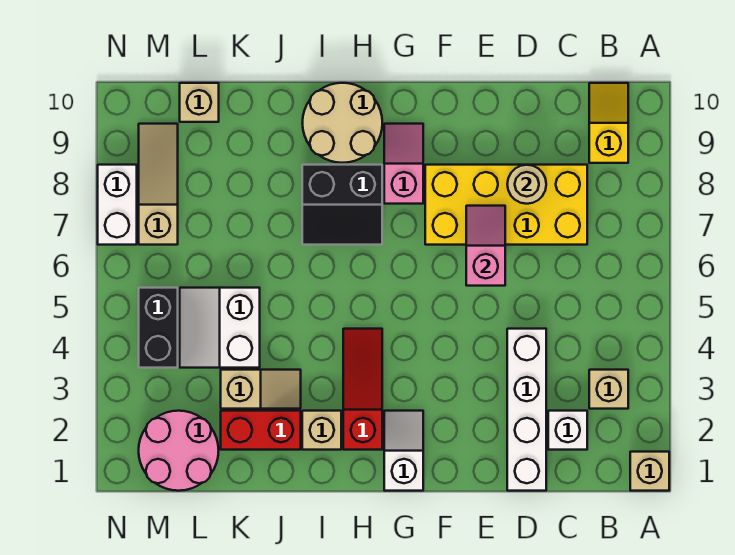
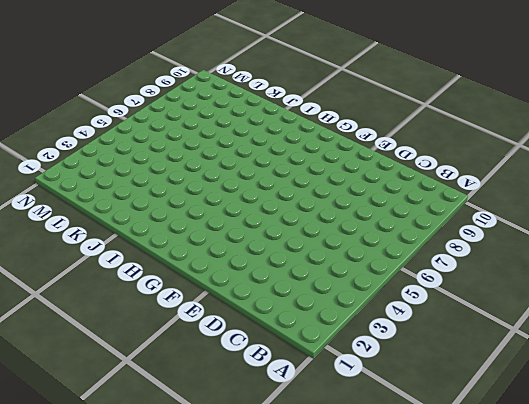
none -> tan brick A1 level 1
none -> tan brick B3 level 1
none -> yellow slope B9:B10 level 1 top 9

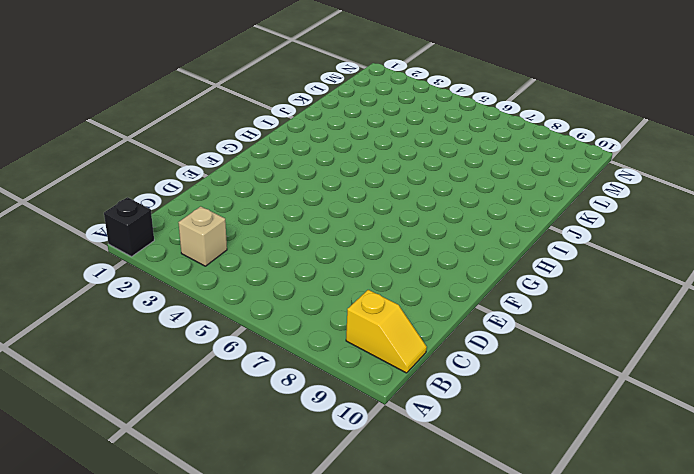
black brick A1 level 1 -> tan brick A1 level 1
none -> white brick C2 level 1
none -> yellow brick C7:F8 level 1
none -> white brick D1:D4 level 1

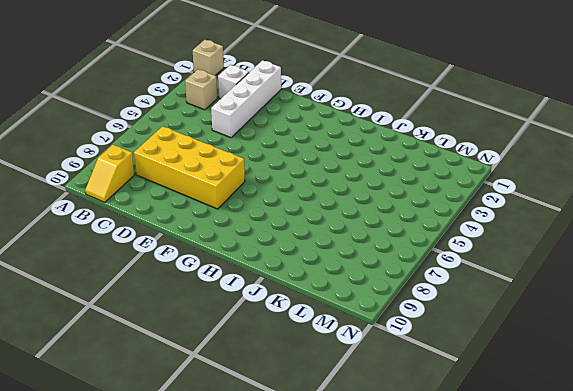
none -> white slope G1:G2 level 1 top 1
none -> pink slope G8:G9 level 1 top 8
none -> red slope H2:H4 level 1 top 2

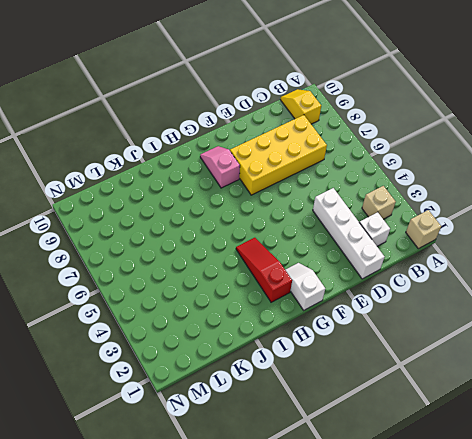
none -> black slope H7:I8 level 1 top 8
none -> tan round brick H9:I10 level 1
none -> tan brick I2 level 1

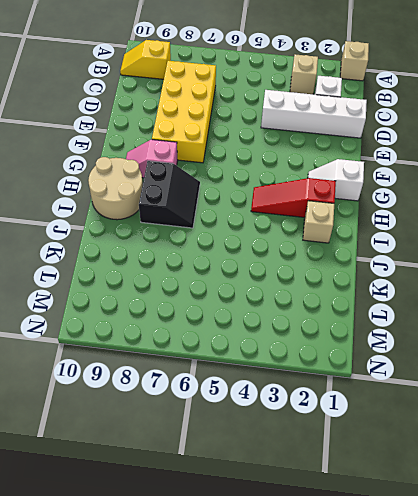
none -> red brick J2:K2 level 1
none -> tan slope J3:K3 level 1 top K
none -> white slope K4:L5 level 1 top K

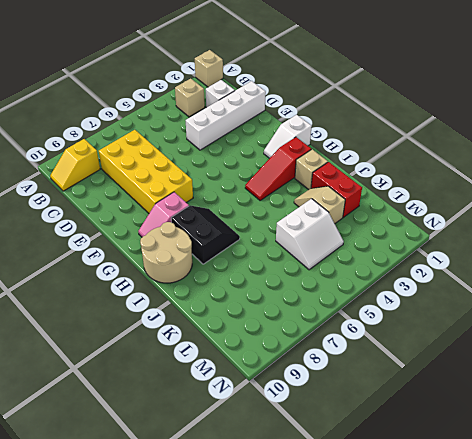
none -> pink round brick L1:M2 level 1
none -> tan brick L10 level 1
none -> black brick M4:M5 level 1

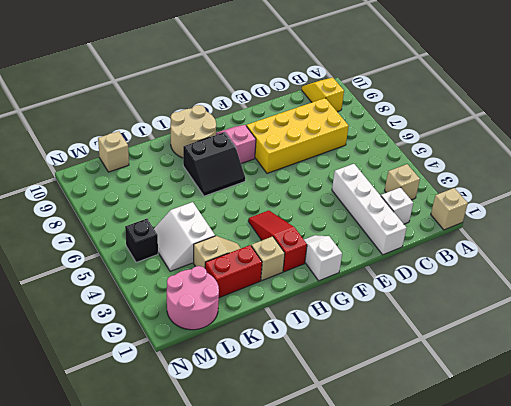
black brick M5 level 1 -> black brick M4:M5 level 1
none -> tan slope M7:M9 level 1 top 7
none -> white brick N7:N8 level 1
none -> tan round brick D8 level 2

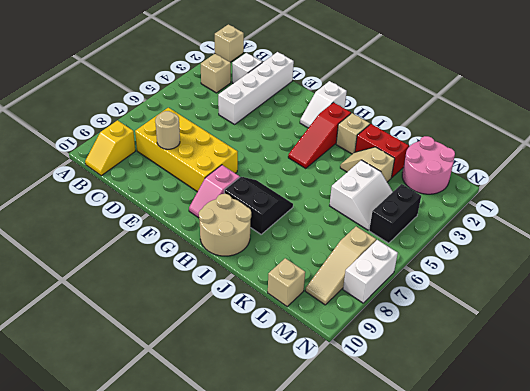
none -> pink slope E6:E7 level 2 top 6

